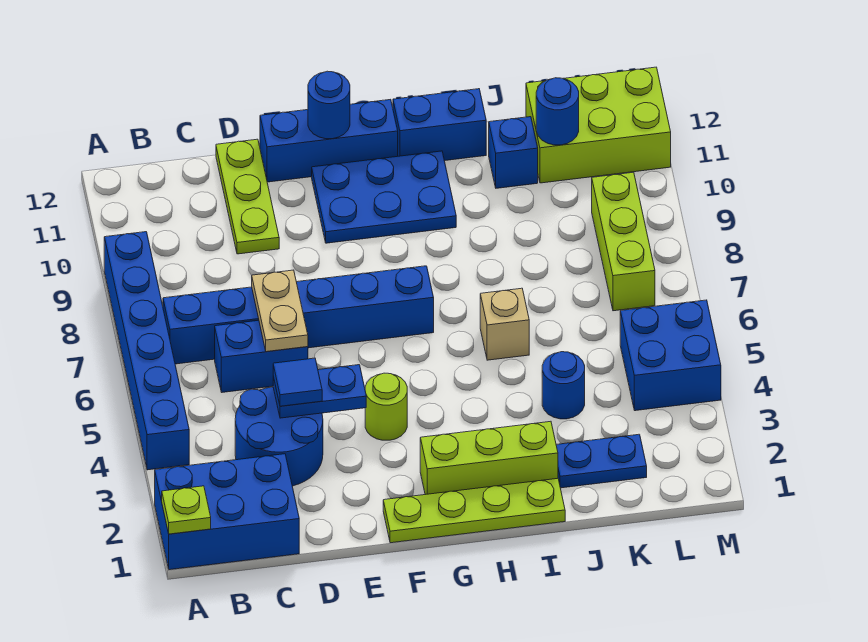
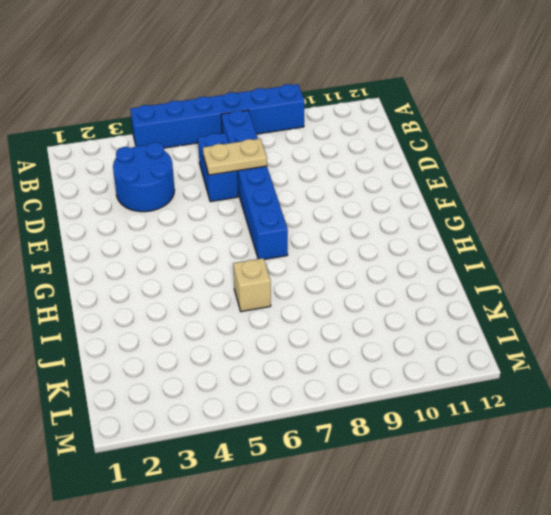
none -> blue brick A1:C2 level 1
none -> lime plate D10:D12 level 1
none -> blue brick E12:G12 level 1

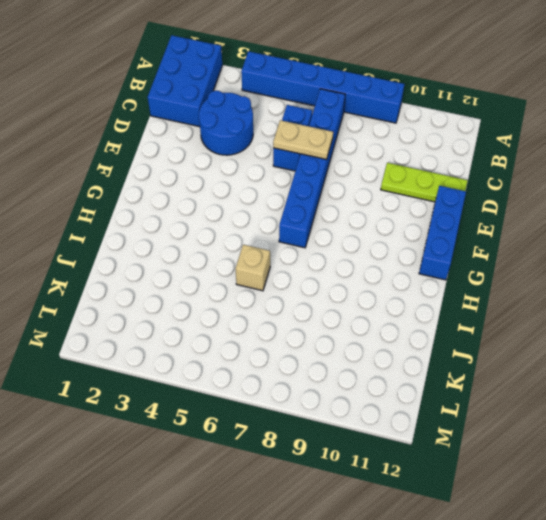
none -> lime plate F1:I1 level 1
none -> lime round brick F4 level 1
none -> blue plate F10:H11 level 1

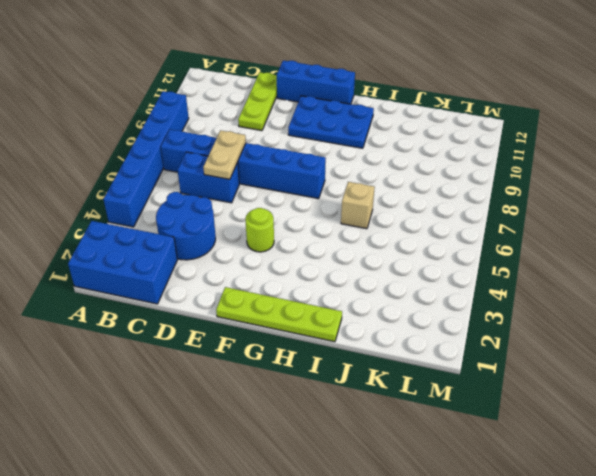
none -> lime brick G2:I2 level 1
none -> blue brick H12:I12 level 1
none -> blue plate J2:K2 level 1

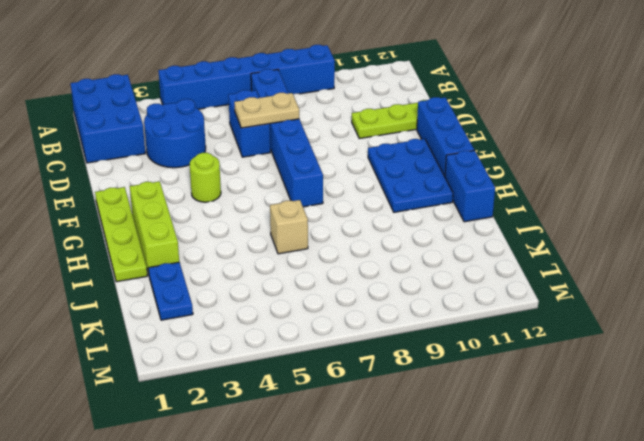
none -> blue round brick J4 level 1
none -> blue brick J11 level 1
none -> lime brick K11:M12 level 1

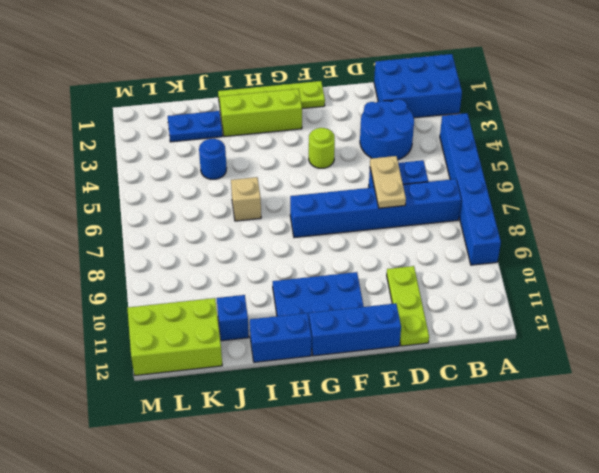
none -> blue brick L4:M5 level 1
none -> lime brick L7:L9 level 1
none -> lime plate A1 level 2

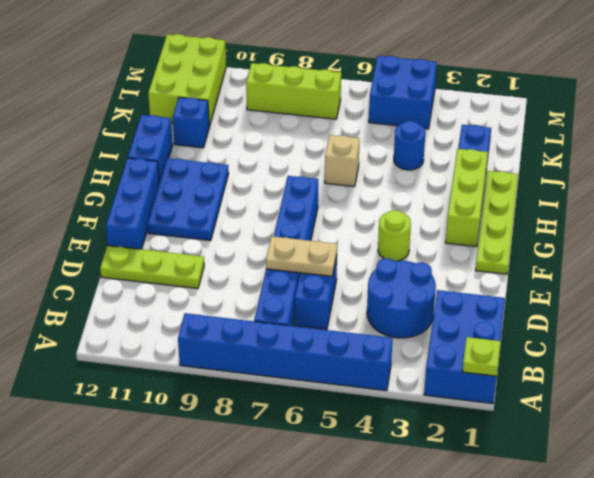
none -> blue plate D4:E4 level 2
none -> blue round brick F12 level 2
none -> blue round brick K11 level 2

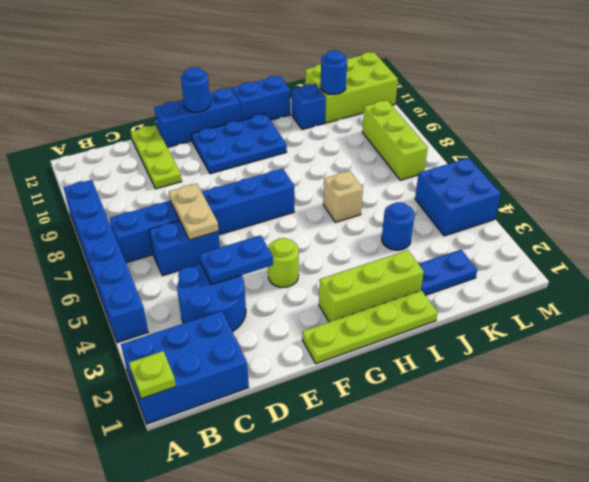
none -> blue tile D4 level 3

